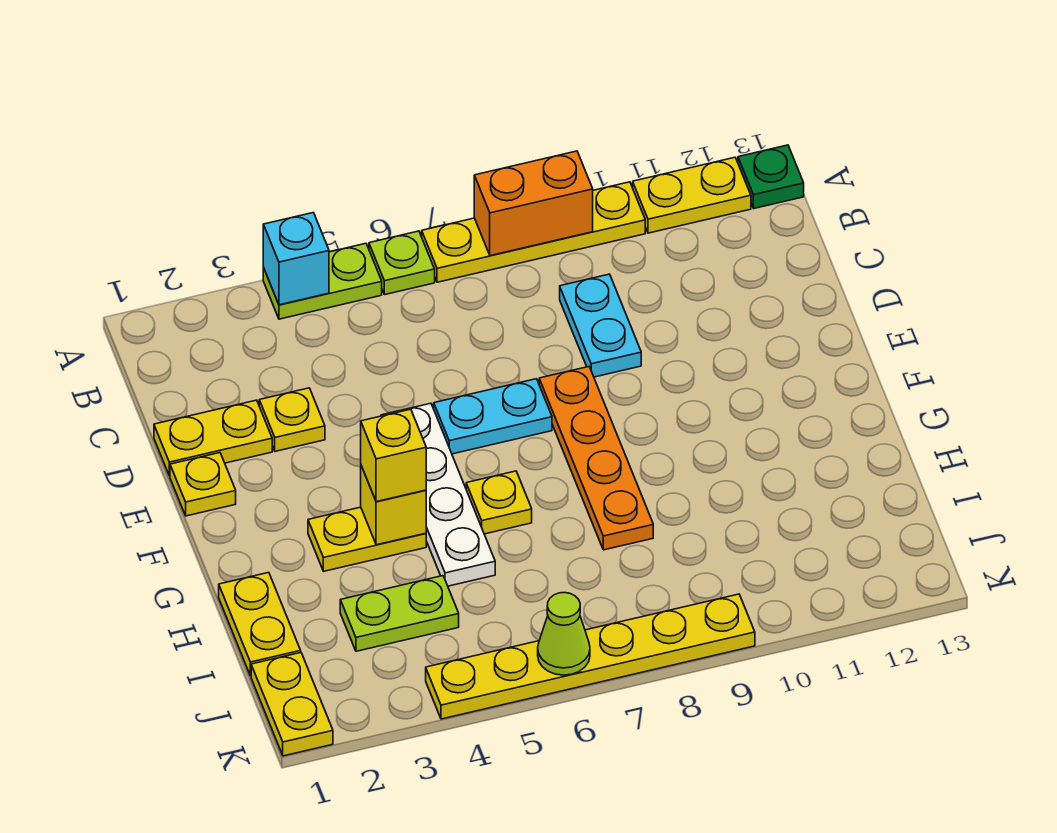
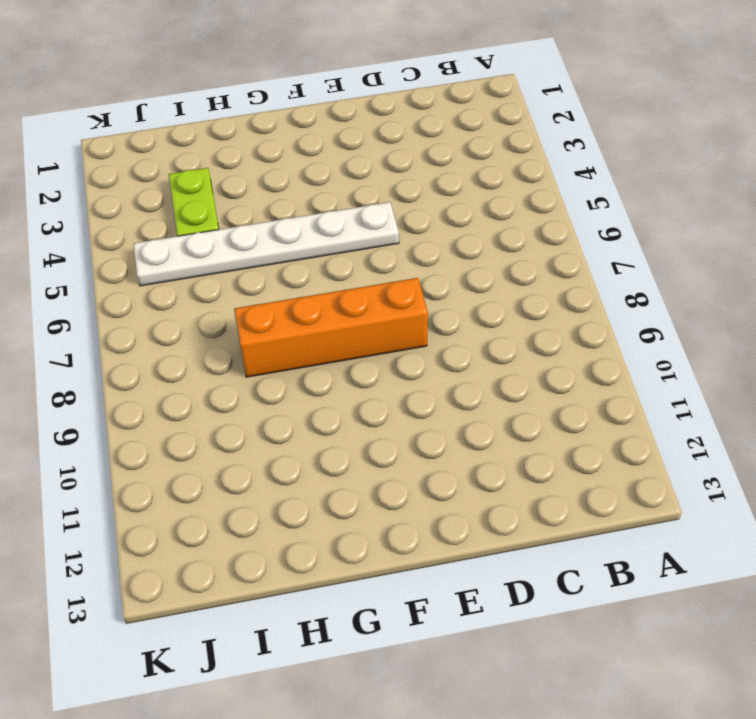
white plate E5:J5 level 1 -> white plate E5:H5 level 1
orange brick E8:H8 level 1 -> orange plate E8:H8 level 1
none -> lime plate A4:A5 level 1
none -> lime plate A6 level 1
none -> yellow plate A7:A10 level 1

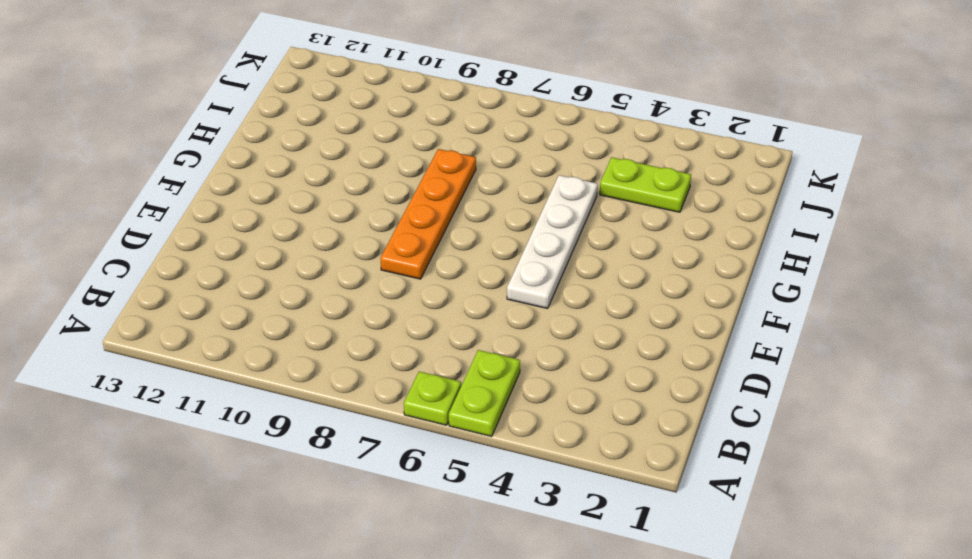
lime plate A5:B5 level 1 -> lime plate A4:A5 level 1
none -> yellow plate A7:A10 level 1
none -> yellow plate A11:A12 level 1
none -> green plate A13 level 1

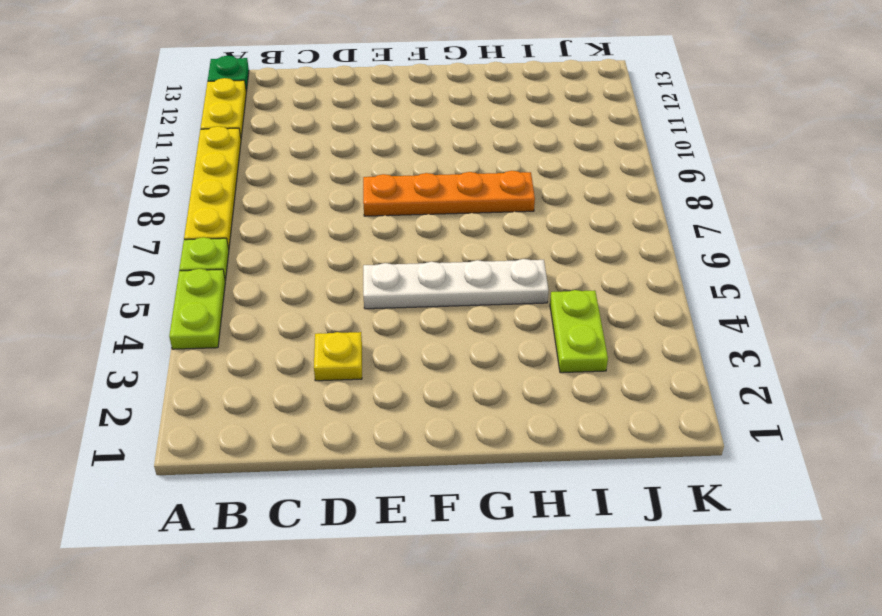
none -> cyan plate C9:D9 level 1
none -> yellow plate D1:D2 level 1
none -> yellow plate E1 level 1

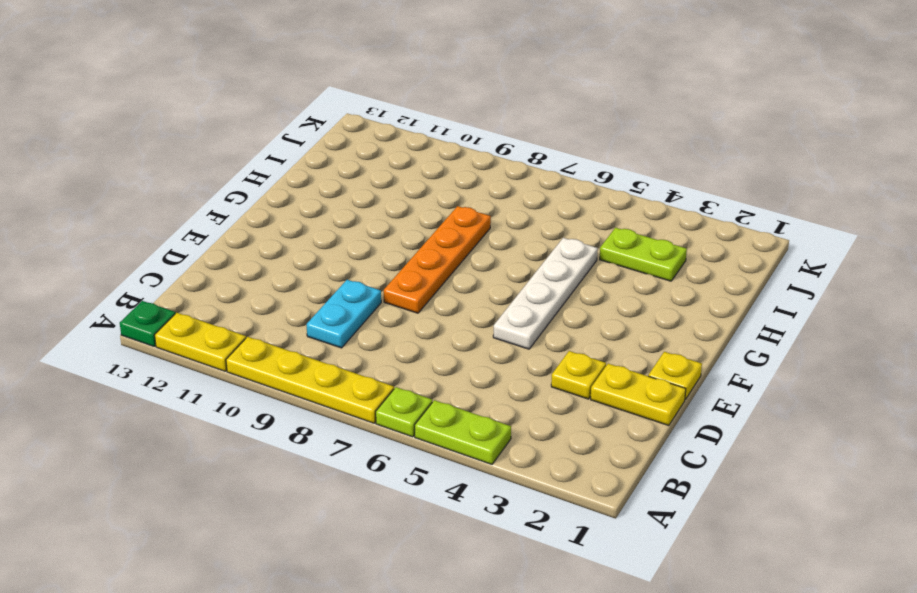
none -> cyan plate E6:E7 level 1
none -> yellow plate G3:G4 level 1
none -> yellow plate G6 level 1

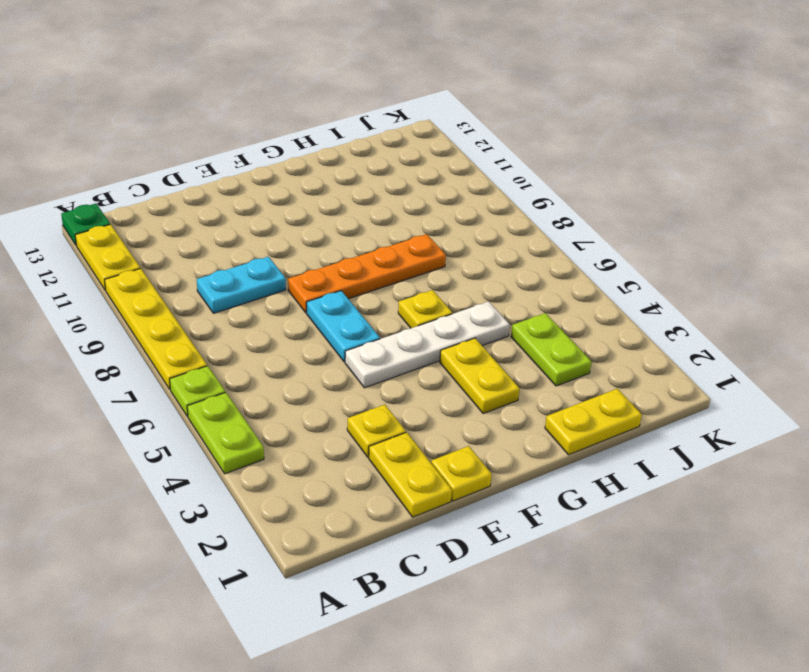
none -> yellow plate J1:K1 level 1
none -> yellow plate K4:K9 level 1
none -> cyan brick A4 level 2

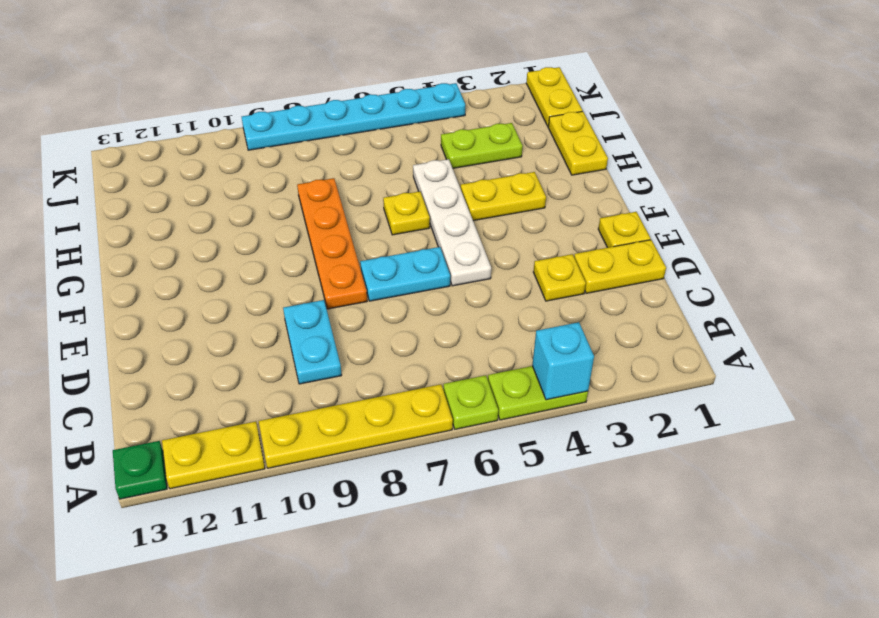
cyan plate K4:K9 level 1 -> yellow plate K4:K9 level 1
none -> orange brick A8:A9 level 2
none -> yellow brick G4 level 2
none -> lime cone K6 level 2

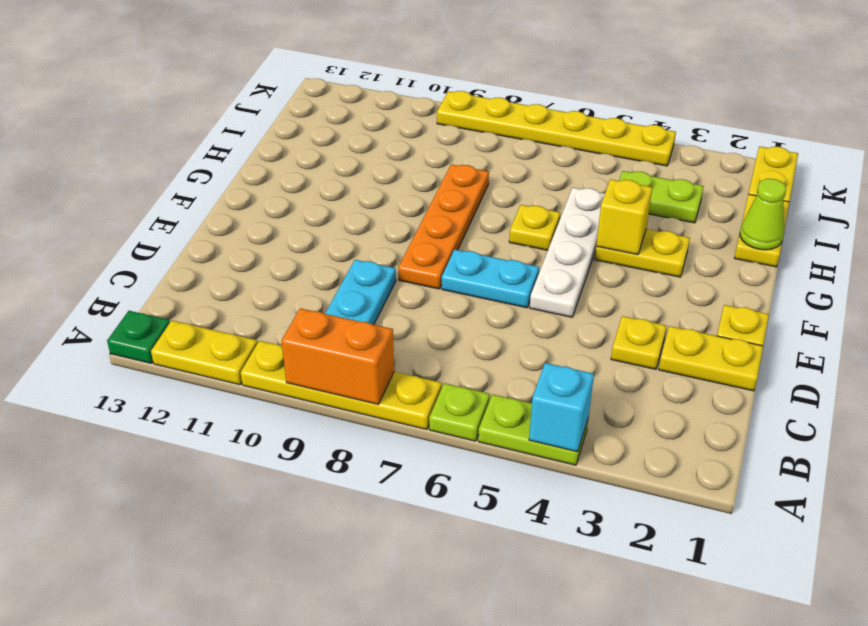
lime cone H1 level 2 -> lime cone K6 level 2
none -> yellow brick G4 level 3

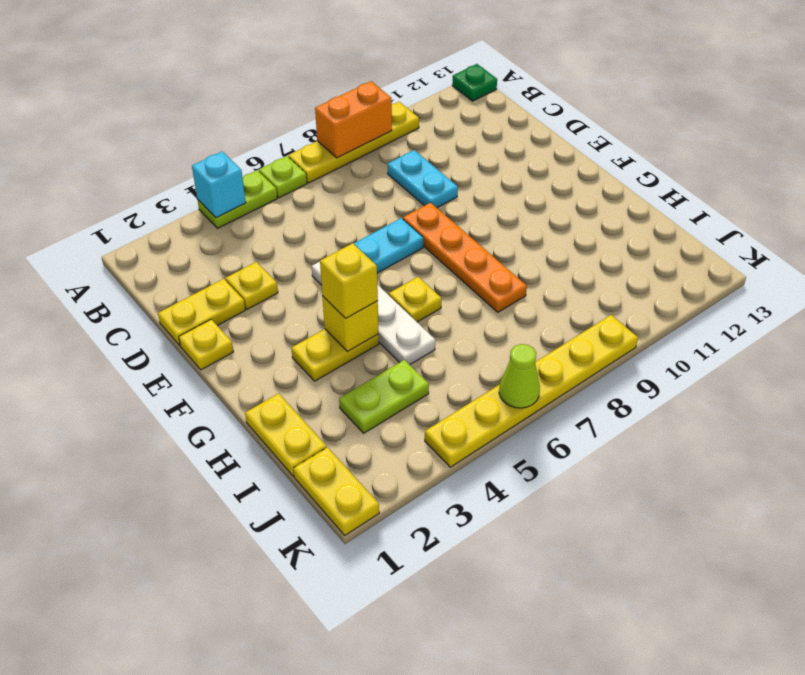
none -> yellow plate A11:A12 level 1

